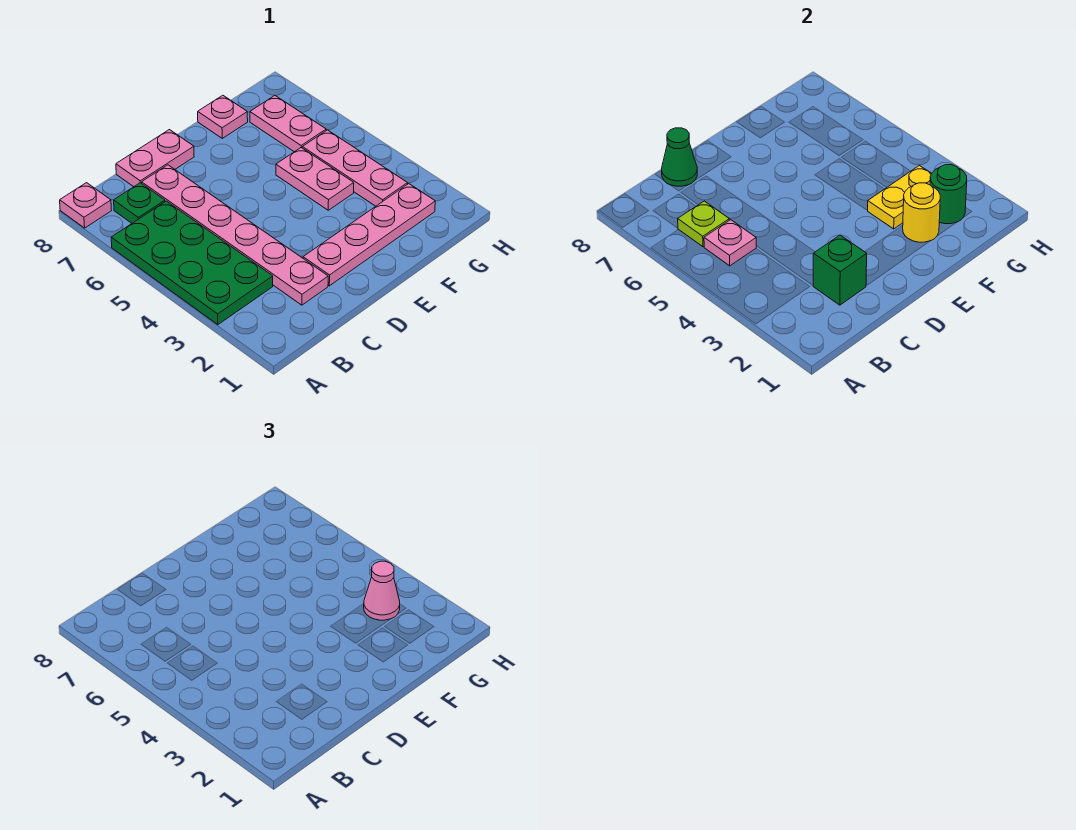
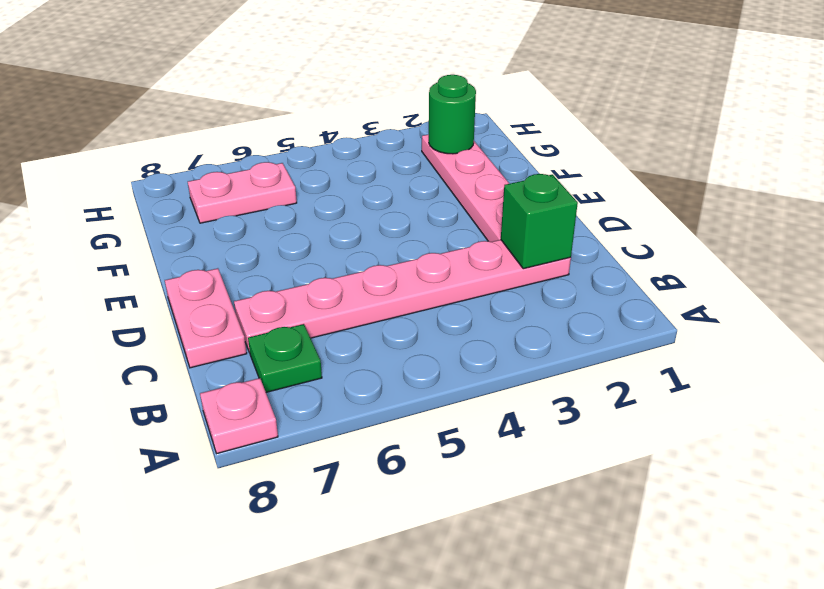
none -> green plate A3:B6 level 1
none -> pink plate F4:F5 level 1
none -> pink plate F8 level 1

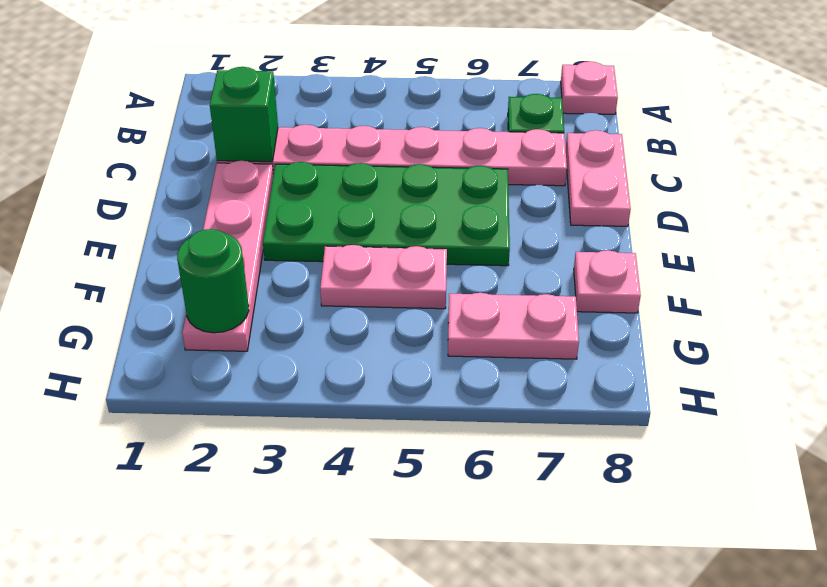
green plate D3:E6 level 1 -> green plate A3:B6 level 1
none -> pink plate G3:G5 level 1
none -> pink plate B5 level 2
none -> lime plate B6 level 2

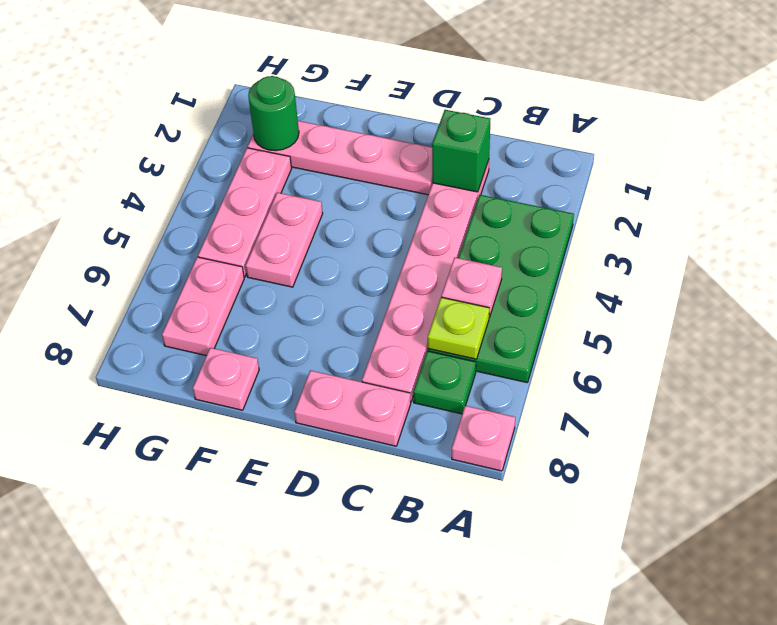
none -> green cone C8 level 2
none -> yellow round brick F2 level 2
none -> yellow plate F3:G3 level 2

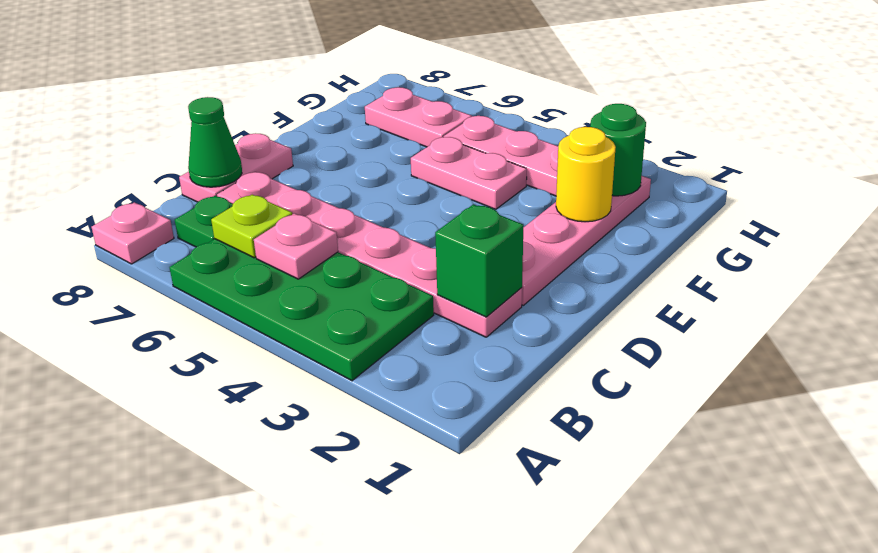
none -> pink plate F8 level 1
none -> yellow plate F3:G3 level 2
none -> pink cone G3 level 3

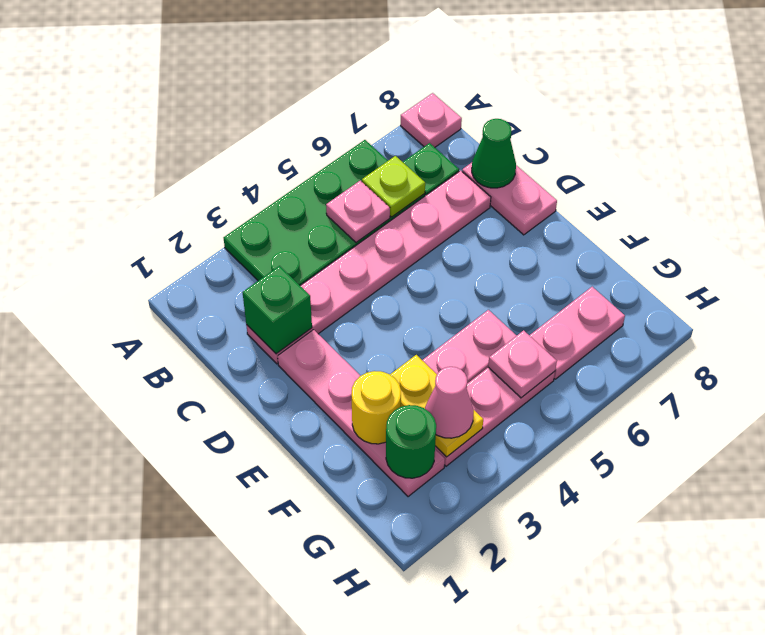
pink plate G5 level 2 -> pink plate F8 level 1

